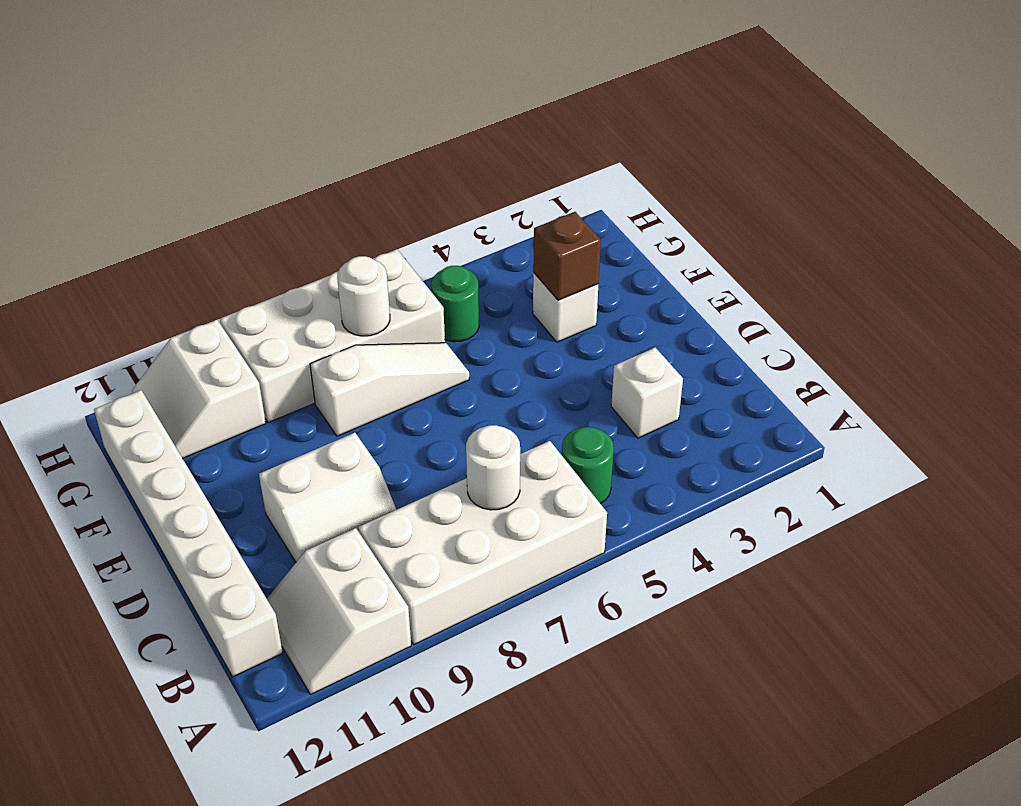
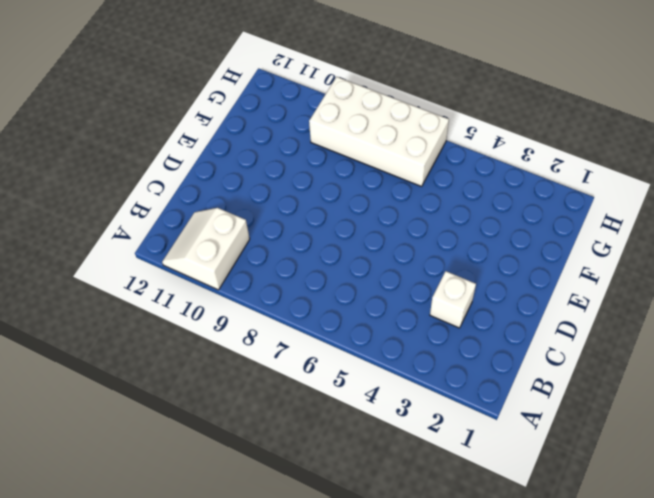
none -> white brick A6:B9 level 1
none -> green round brick B5 level 1
none -> white brick B12:G12 level 1

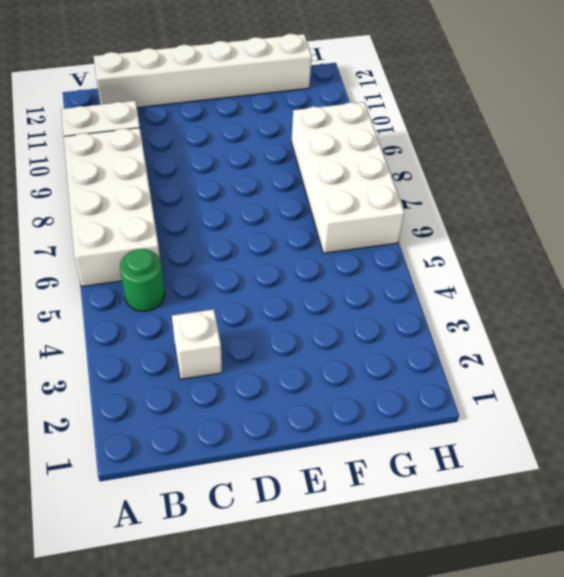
none -> white slope C9:D10 level 1 top D
none -> white brick F3 level 1
none -> white slope F6:F8 level 1 top 8

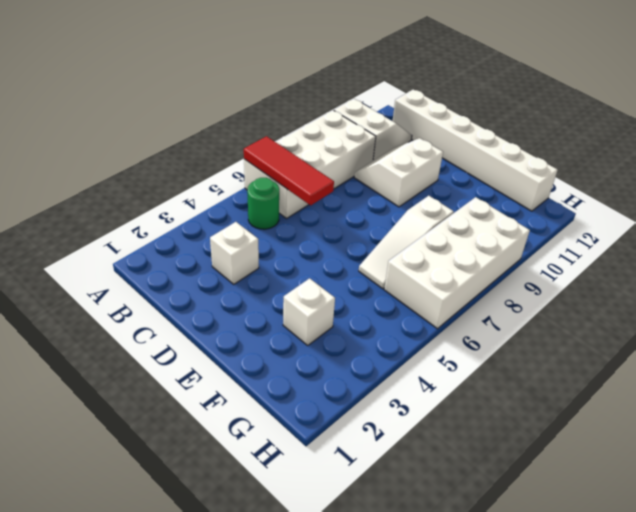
red tile A6:C6 level 2 -> none
none -> green round brick G5 level 1
none -> white slope G10:H11 level 1 top 10
none -> white round brick B7 level 2

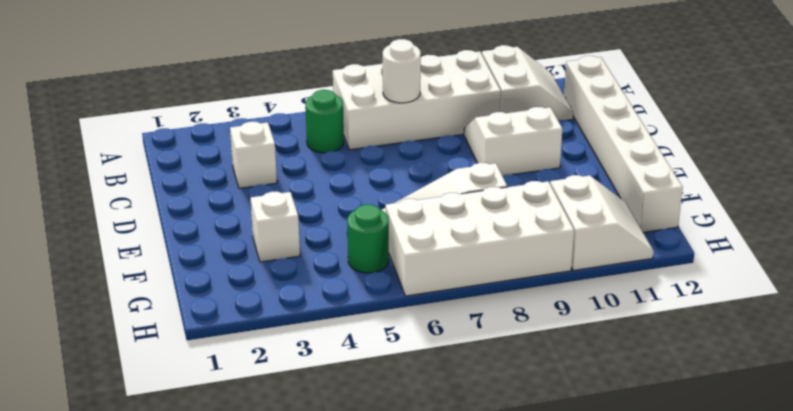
none -> brown brick F3 level 2
none -> white round brick G7 level 2

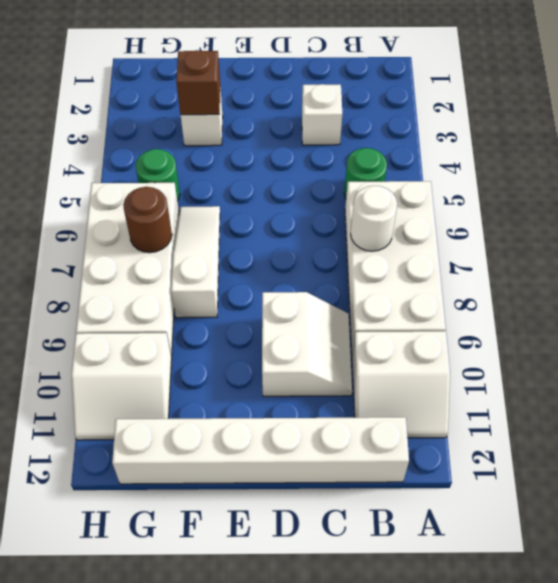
brown round brick G7 level 2 -> white round brick G7 level 2

